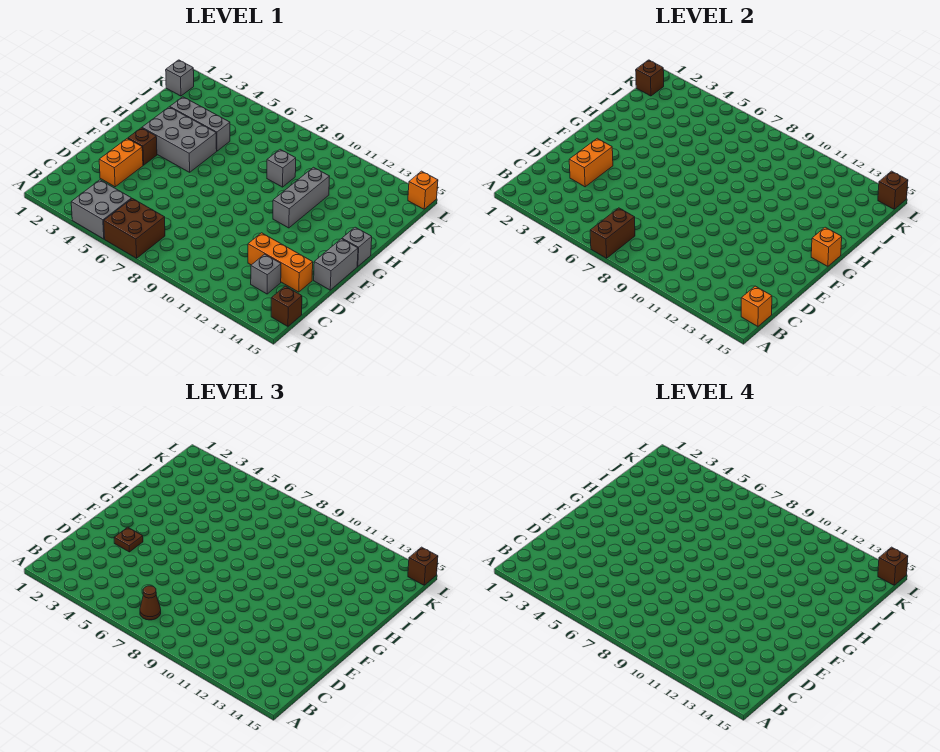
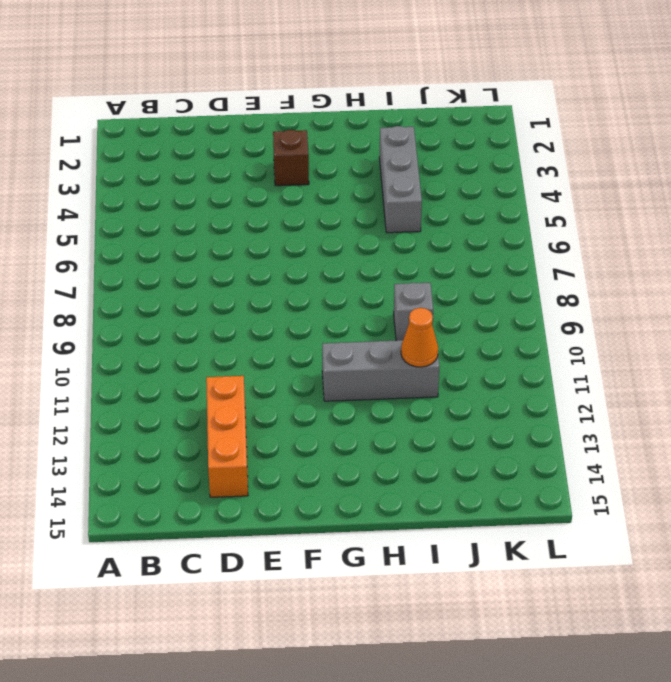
orange cone I11 level 2 -> none
none -> grey brick A4:B5 level 1
none -> brown brick A6:B7 level 1
none -> brown brick B15 level 1

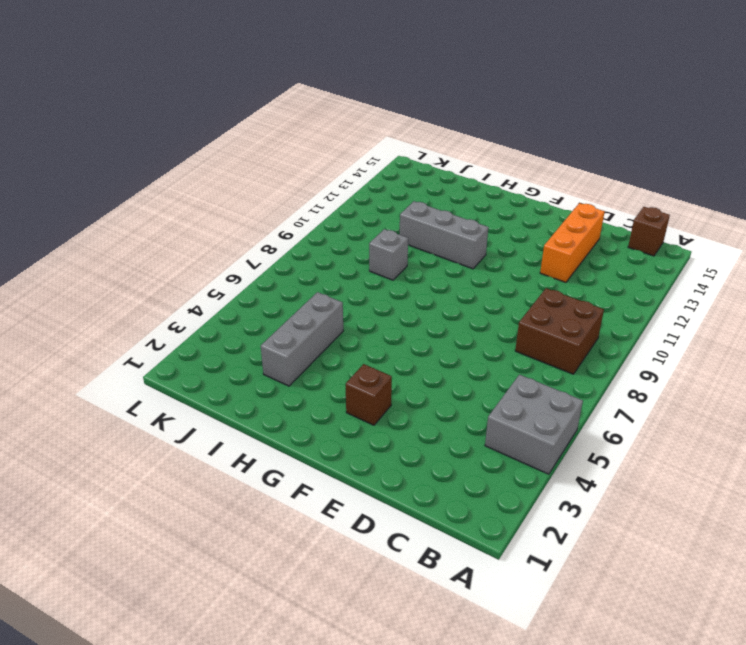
brown brick B8:C9 level 1 -> brown brick A6:B7 level 1
none -> grey brick C13 level 1
none -> orange brick D3:E3 level 1
none -> grey brick E15:F15 level 1

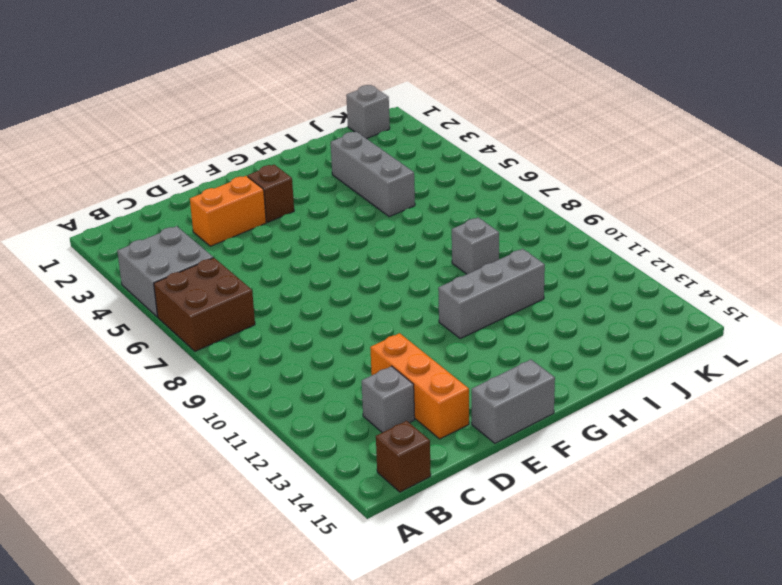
none -> grey brick G3:H5 level 1
none -> grey brick G15 level 1
none -> orange brick L15 level 1

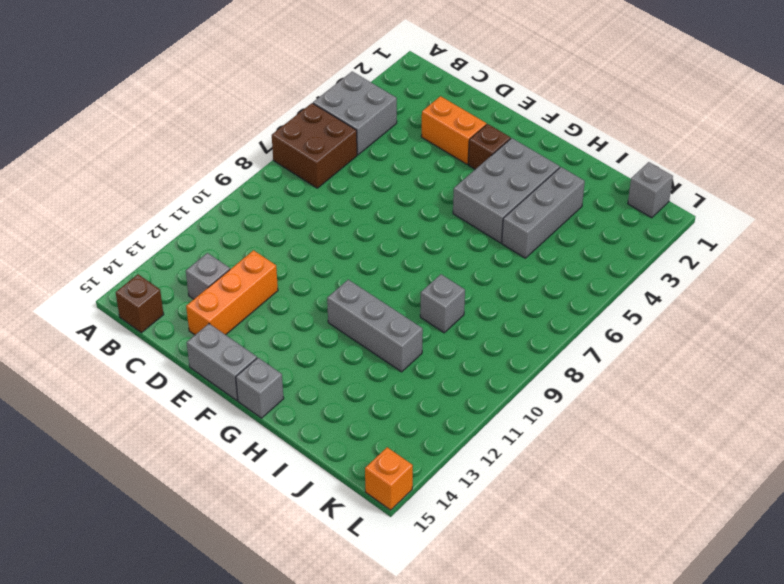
none -> brown brick A7:B7 level 2
none -> orange brick B15 level 2
none -> orange brick D3:E3 level 2

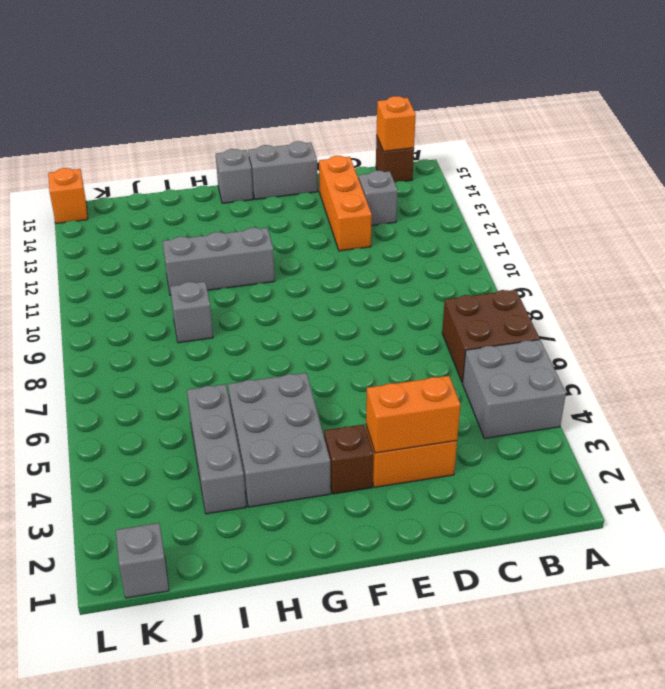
none -> brown brick A7:B7 level 2
none -> orange brick G15 level 2
none -> brown brick K1 level 2

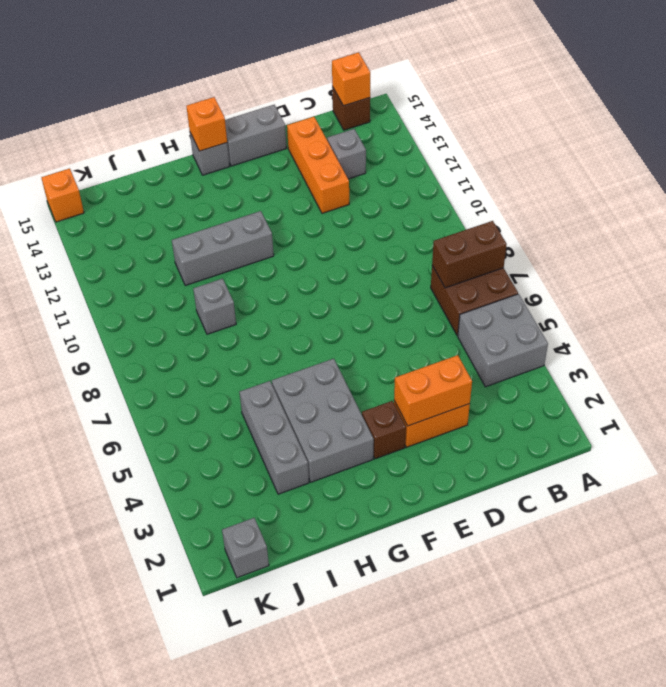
none -> brown brick K1 level 2
none -> brown brick L15 level 2
none -> brown cone B7 level 3

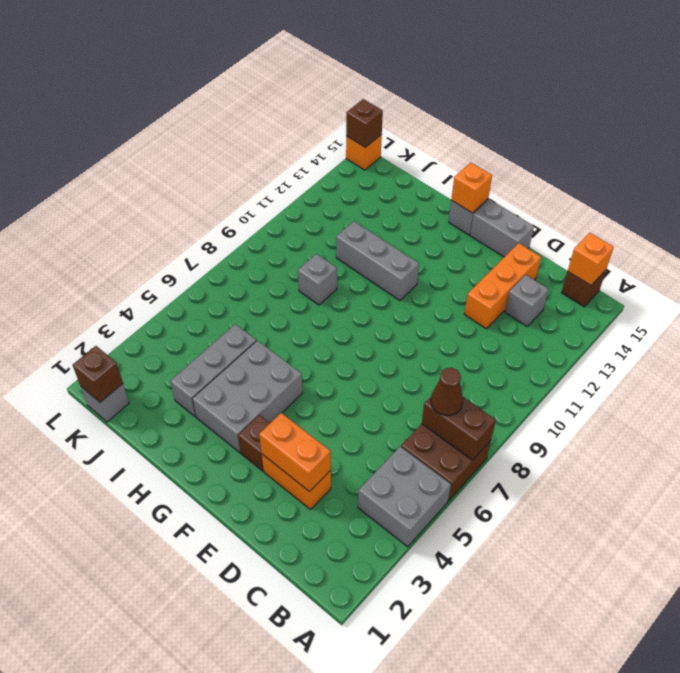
none -> brown plate E3 level 3
none -> brown brick L15 level 3
none -> brown brick L15 level 4

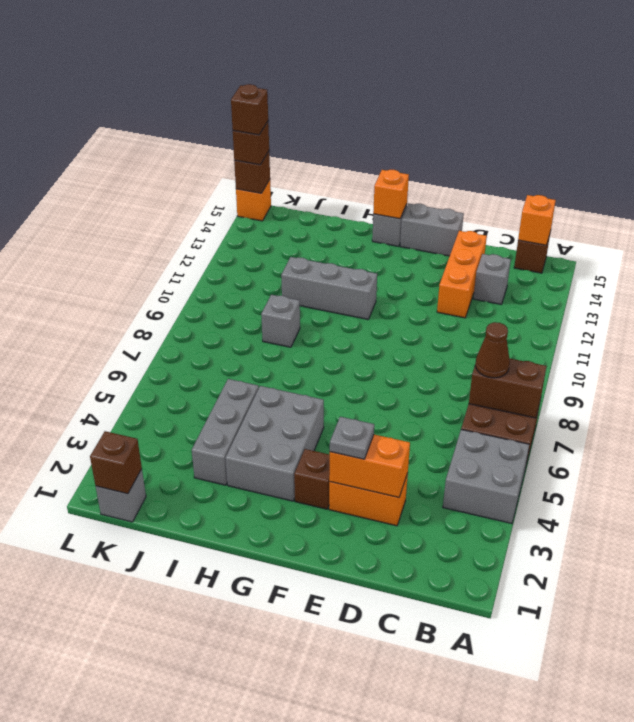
grey plate E3 level 3 -> brown plate E3 level 3

